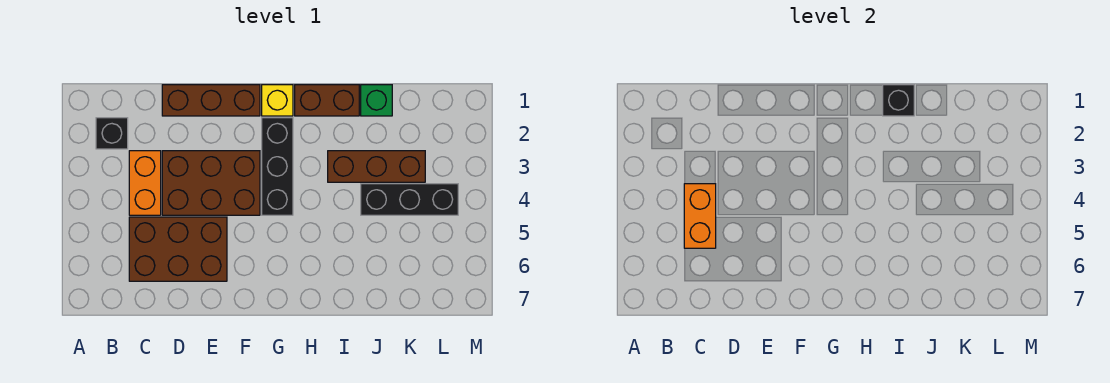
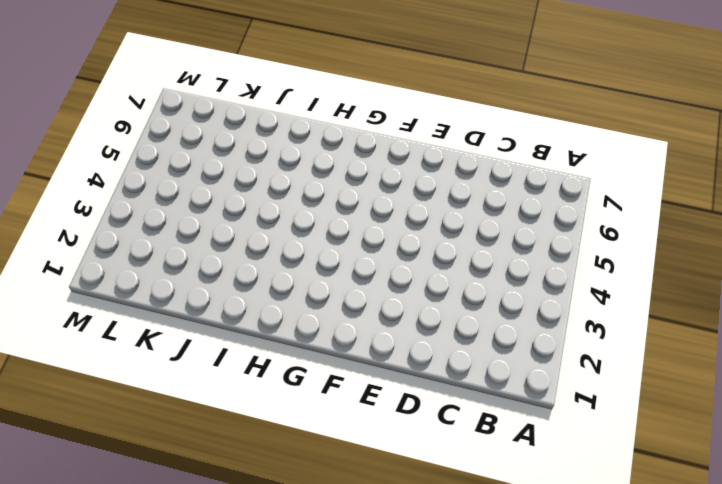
none -> black brick B2 level 1
none -> orange brick C3:C4 level 1
none -> brown brick C5:E6 level 1

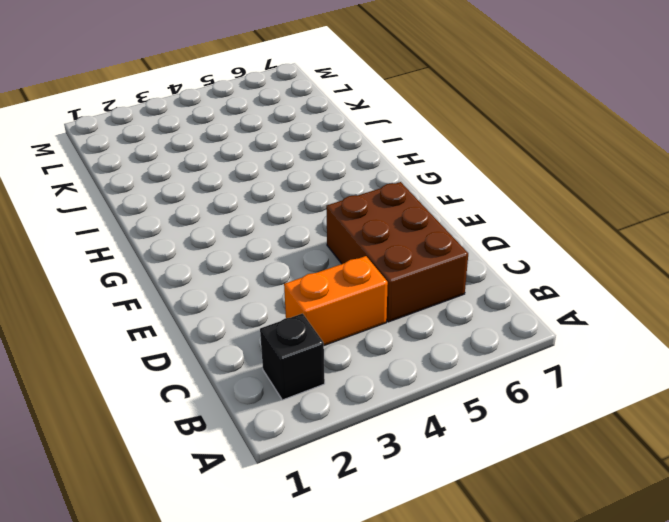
none -> brown brick D1:F1 level 1
none -> brown brick D3:F4 level 1
none -> yellow brick G1 level 1

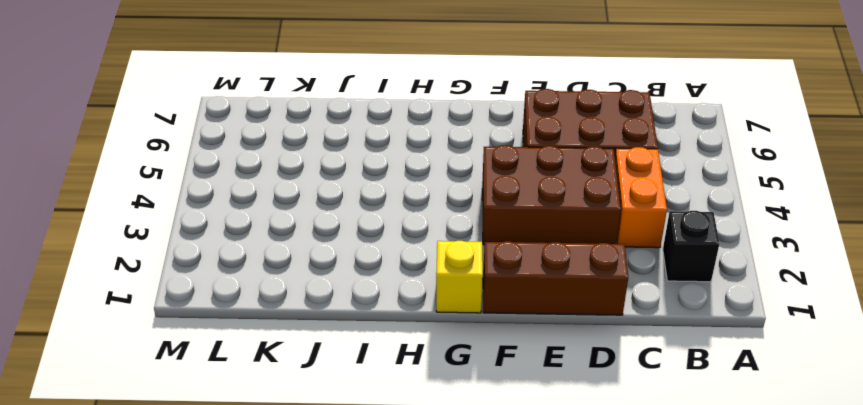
none -> black brick G2:G4 level 1
none -> brown brick H1:I1 level 1
none -> brown brick I3:K3 level 1

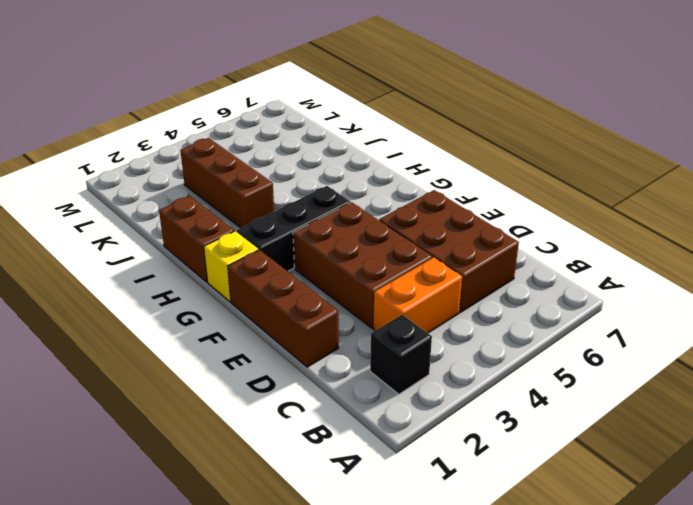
none -> green brick J1 level 1
none -> black brick J4:L4 level 1
none -> orange brick C4:C5 level 2

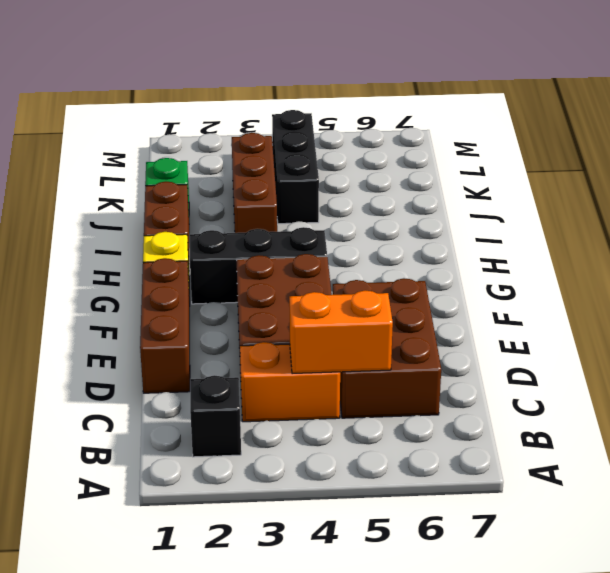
none -> black brick I1 level 2

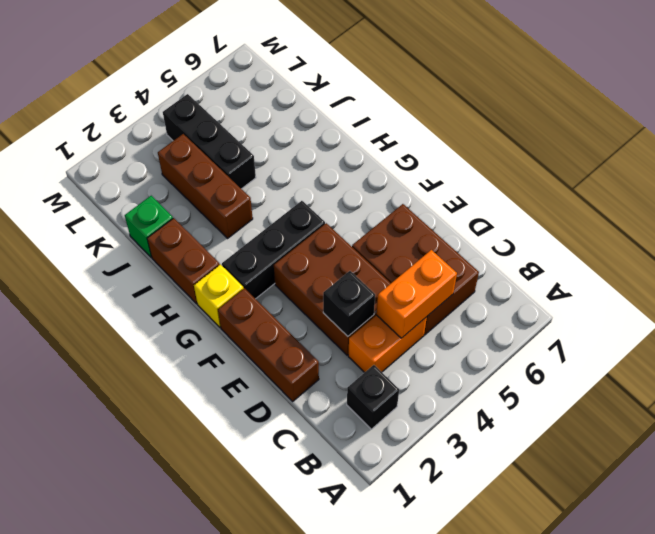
black brick D3 level 2 -> black brick I1 level 2

